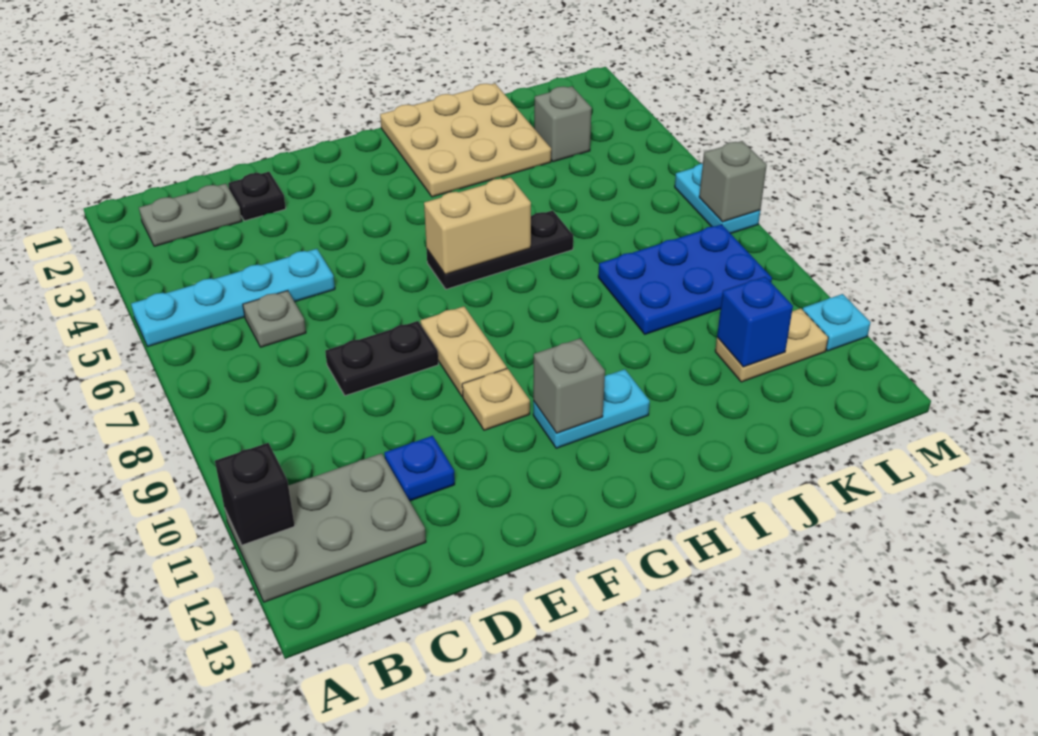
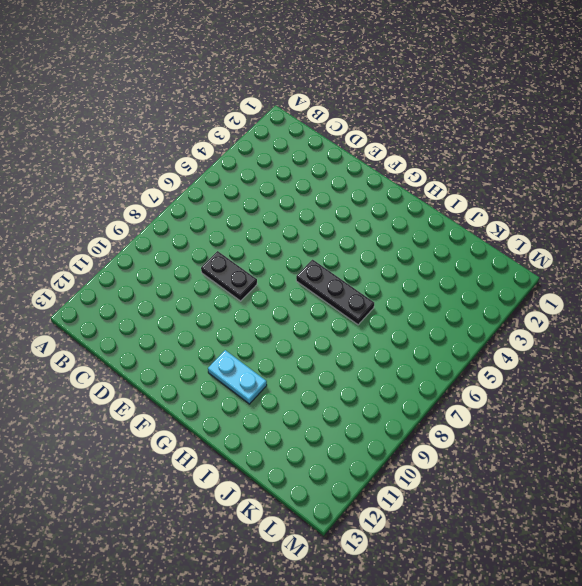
none -> cyan plate A5:D5 level 1
none -> grey plate A11:C12 level 1
none -> grey plate B2:C2 level 1

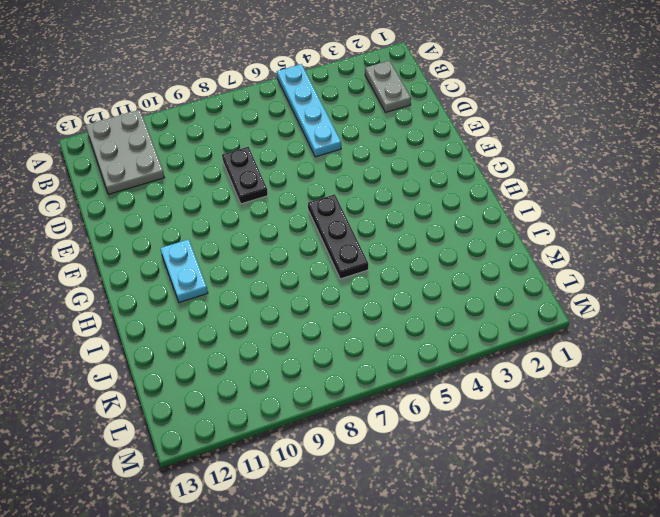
none -> grey plate C6 level 1
none -> black plate D2 level 1
none -> blue plate D11 level 1

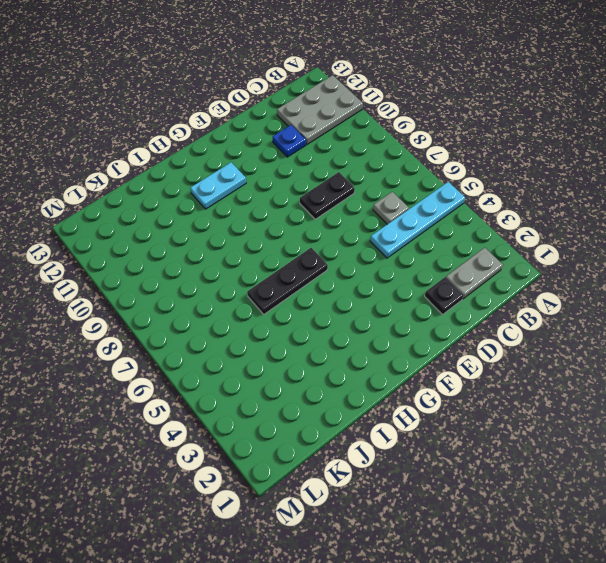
none -> tan plate F8:F9 level 1
none -> tan plate F10 level 1
none -> tan plate H1:J3 level 1

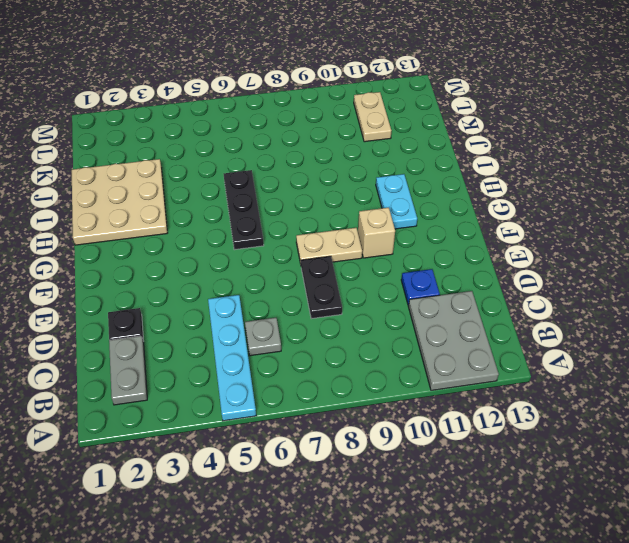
tan brick F10 level 1 -> tan plate F10 level 1
none -> blue plate J8:L9 level 1
none -> grey brick K3 level 1
none -> cyan plate M6:M7 level 1

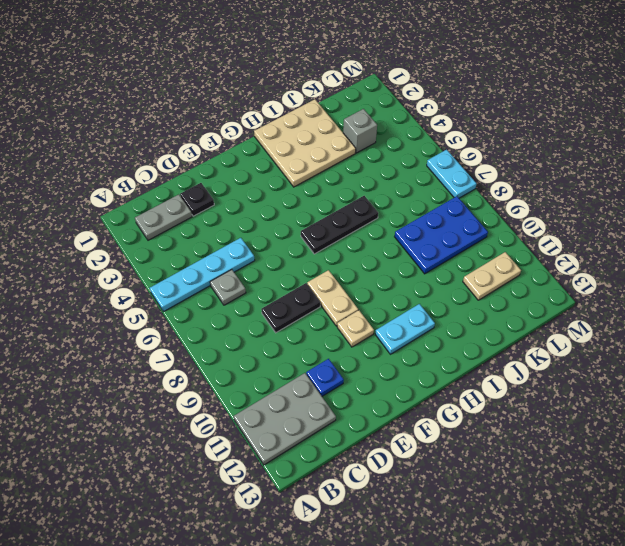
none -> cyan plate M11 level 1
none -> black brick A11 level 2
none -> tan brick G6:H6 level 2

